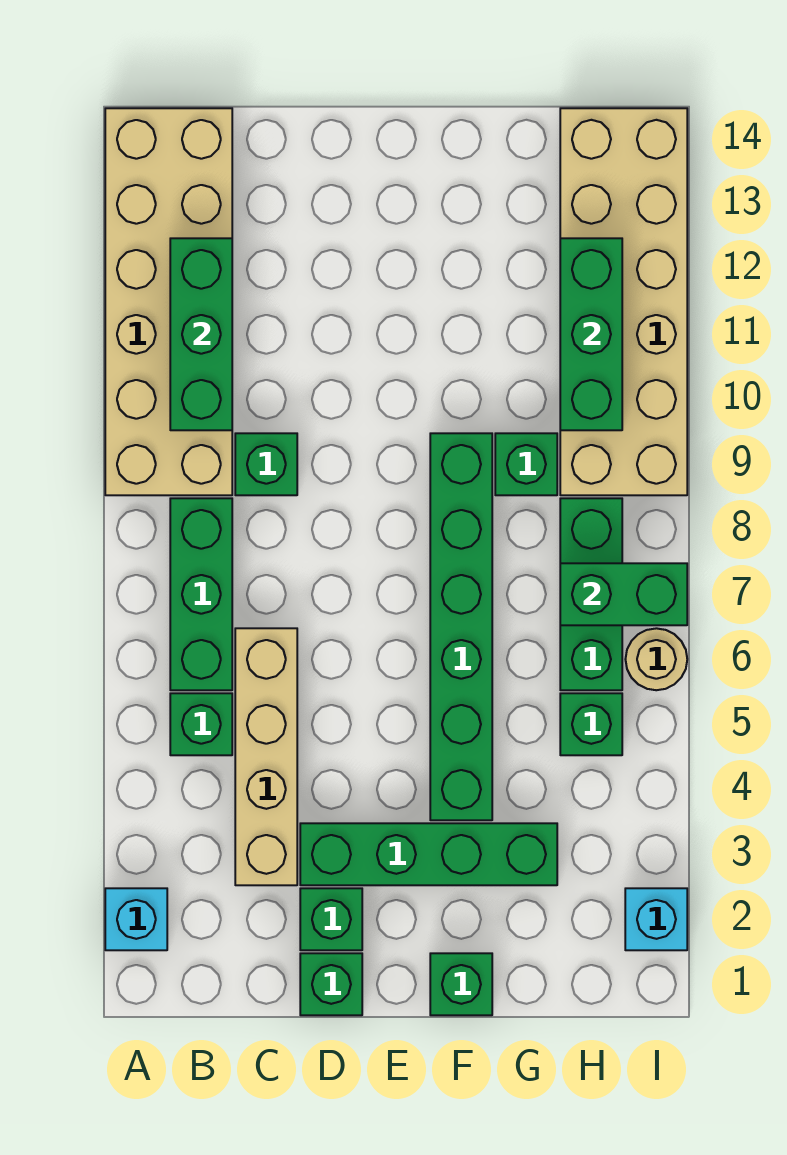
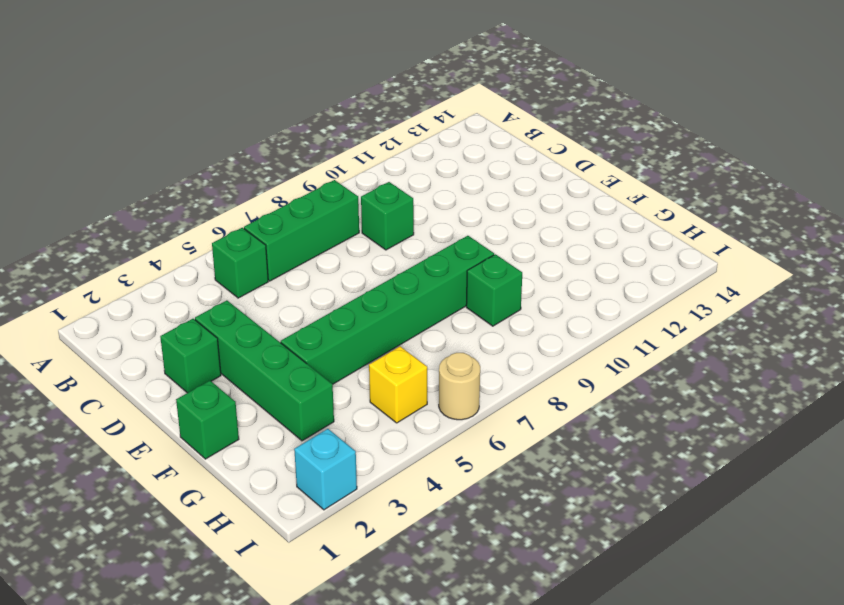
yellow brick H5 level 1 -> green brick H5 level 1
none -> cyan brick A2 level 1
none -> tan brick A9:B14 level 1
none -> tan brick C3:C6 level 1

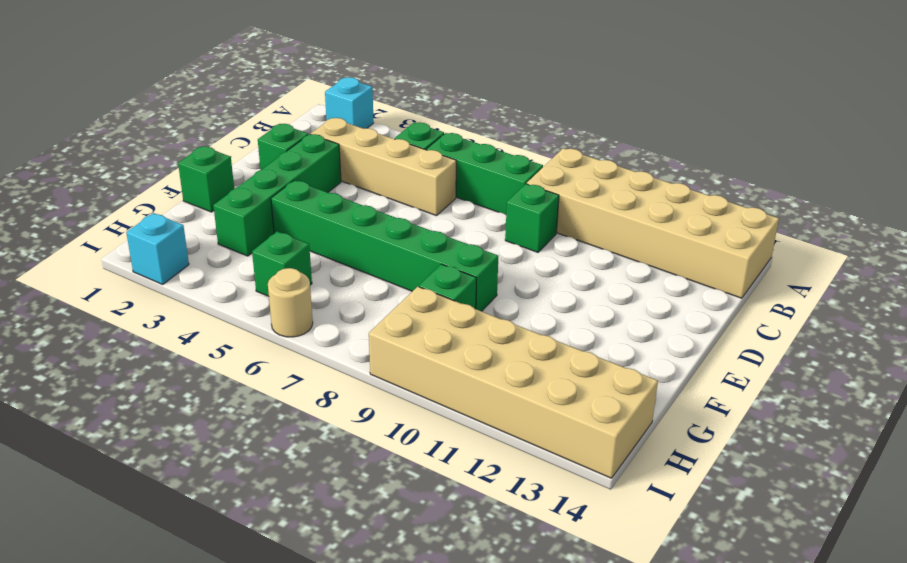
none -> green brick D1 level 1
none -> green brick H6:H8 level 1
none -> green brick B10:B12 level 2

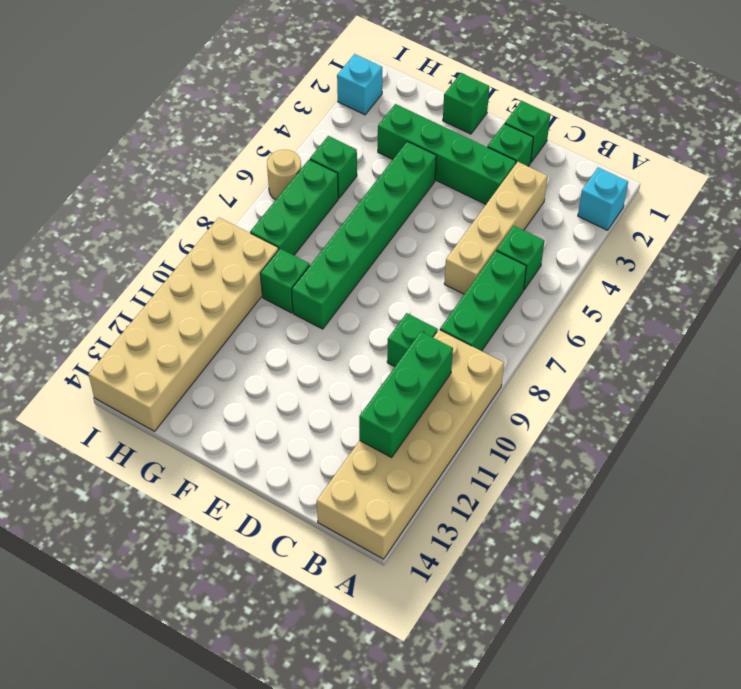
none -> green brick H7:I7 level 2
none -> green brick H10:H12 level 2

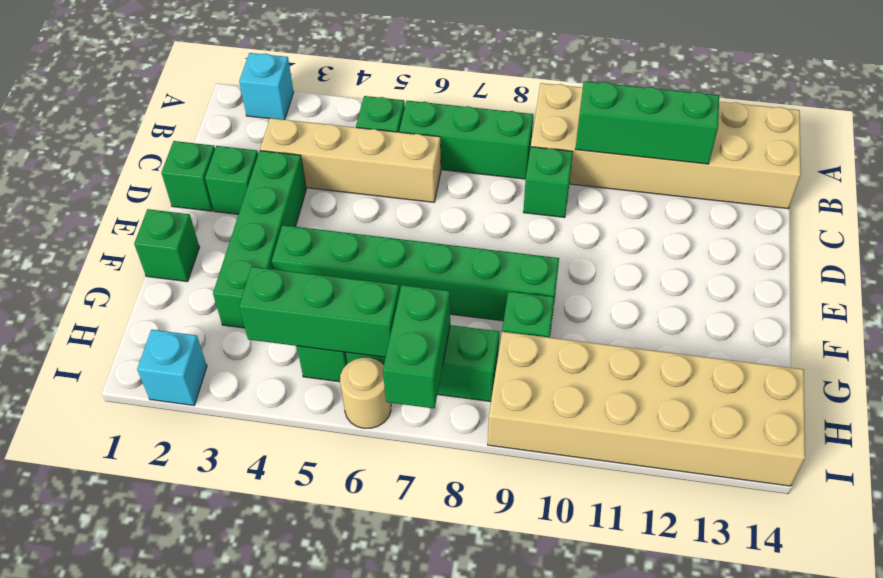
green brick H4:H6 level 2 -> green brick H10:H12 level 2

